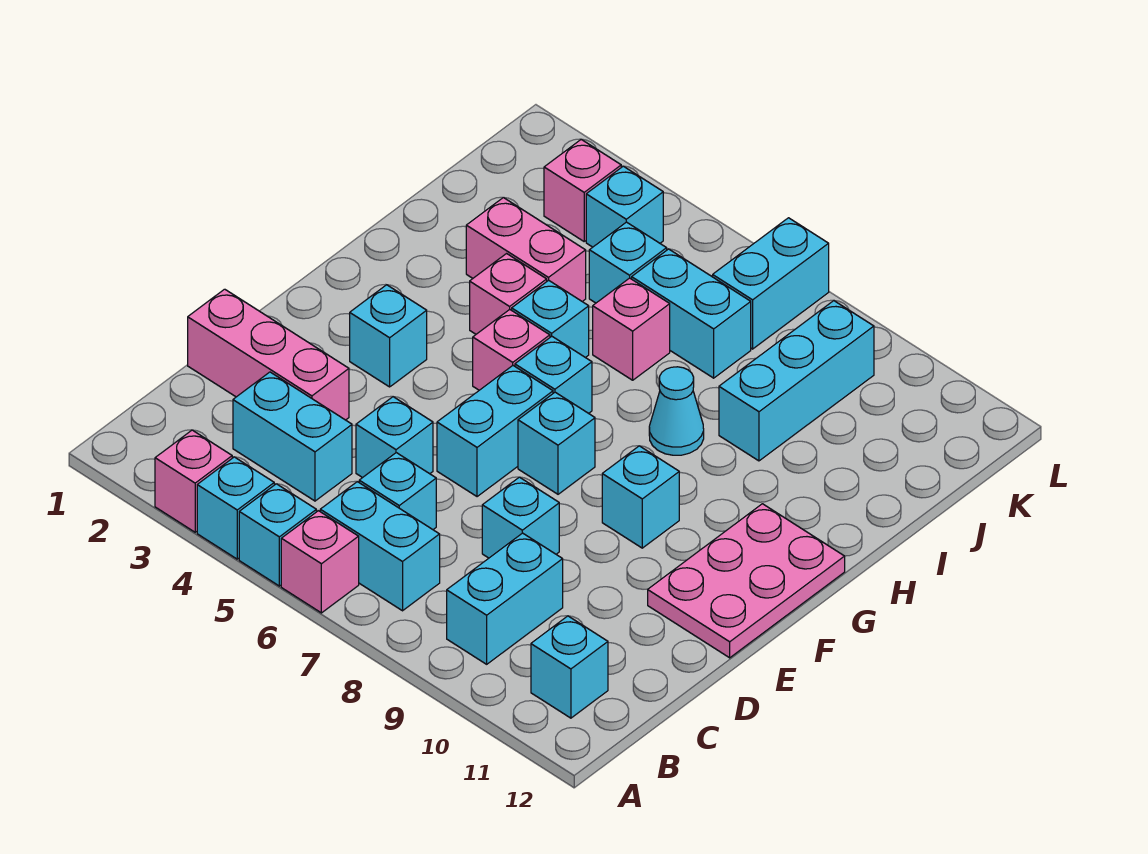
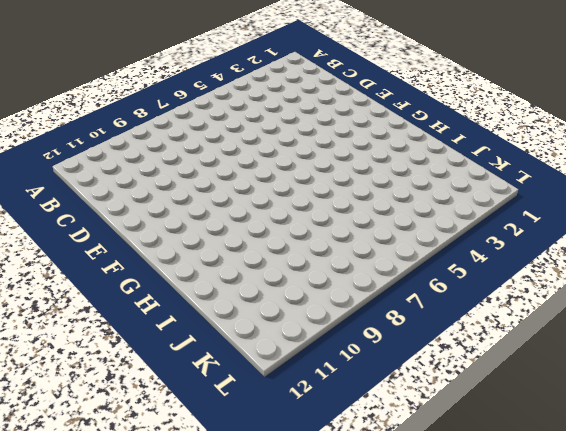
none -> pink brick A3 level 1
none -> cyan brick A4 level 1
none -> cyan brick A5 level 1
none -> pink brick A6 level 1

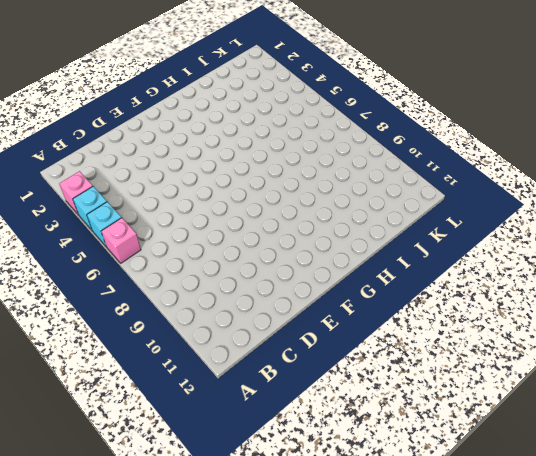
none -> cyan brick B6:B7 level 1
none -> cyan brick B9:C9 level 1
none -> cyan brick B11 level 1
none -> cyan brick C3:C4 level 1

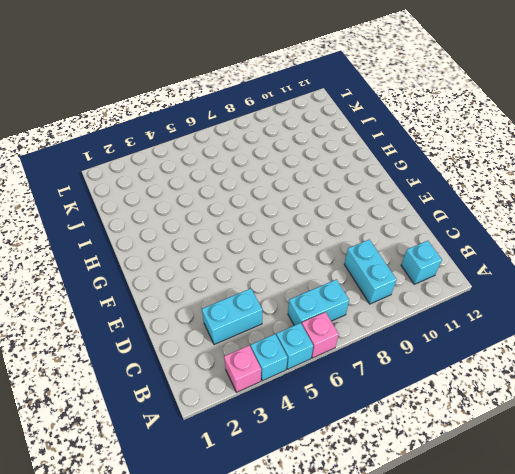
none -> cyan brick C6 level 1
none -> pink brick D1:D3 level 1
none -> cyan brick D5 level 1
none -> cyan brick D8 level 1

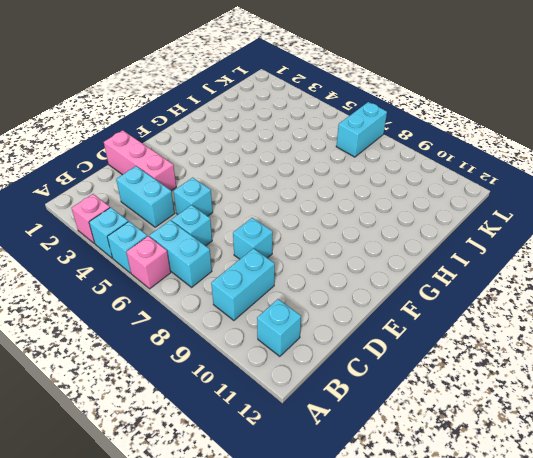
none -> cyan brick E6:F6 level 1
none -> pink plate E11:G12 level 1
none -> cyan brick F3 level 1
none -> cyan brick F7 level 1

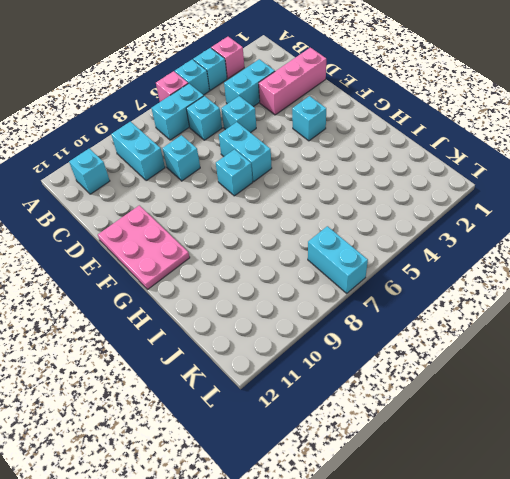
none -> cyan brick F9 level 1
none -> pink brick G5 level 1
none -> cyan brick G6 level 1
none -> pink brick H4 level 1

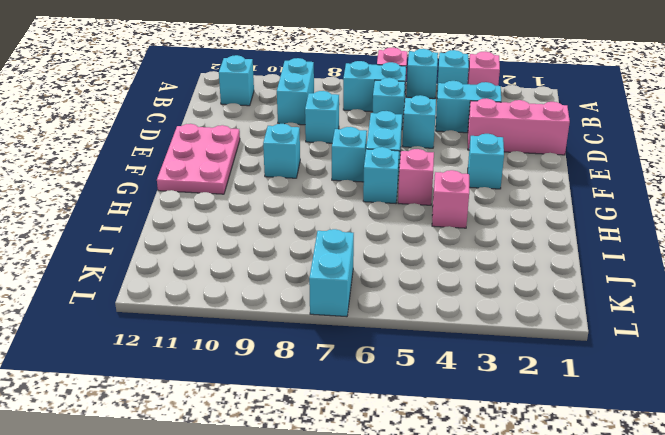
none -> cyan brick H5 level 1
none -> cyan cone H8 level 1
none -> pink brick I3:I4 level 1
none -> pink brick I6 level 1

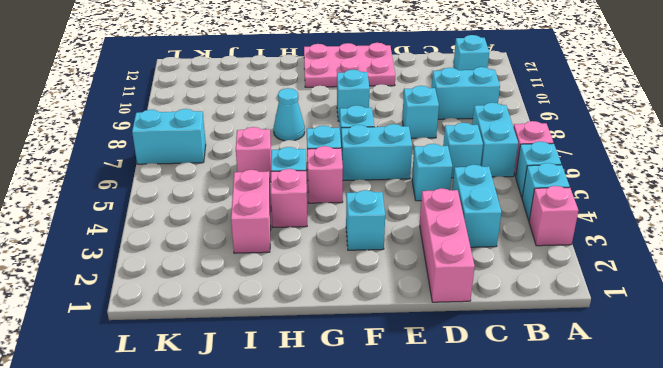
none -> cyan brick I9:K9 level 1
none -> cyan brick J5 level 1
none -> cyan brick J6:J7 level 1
none -> pink brick K3 level 1

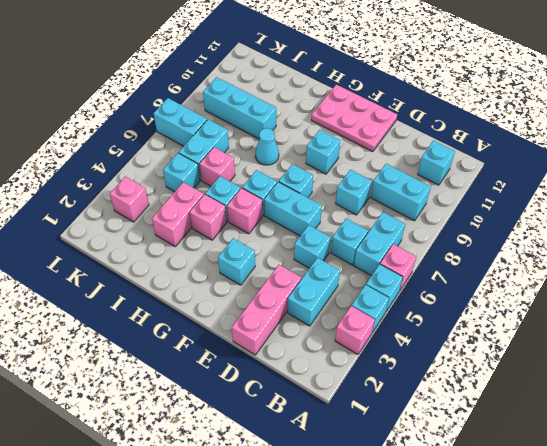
none -> cyan brick K4 level 1

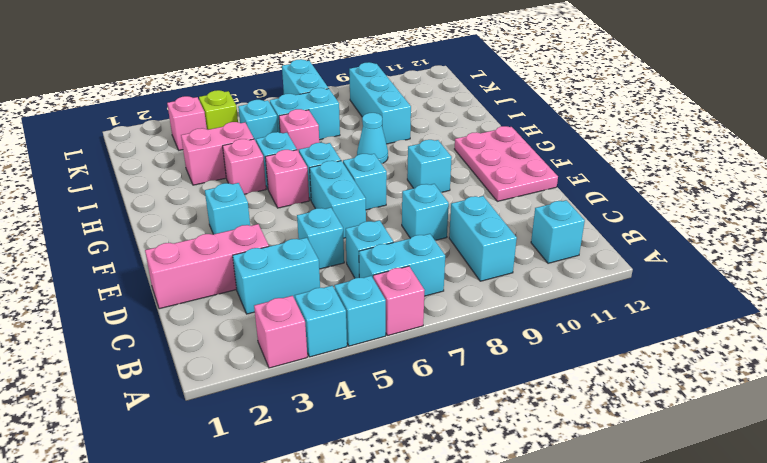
lime brick K4 level 1 -> cyan brick K4 level 1

